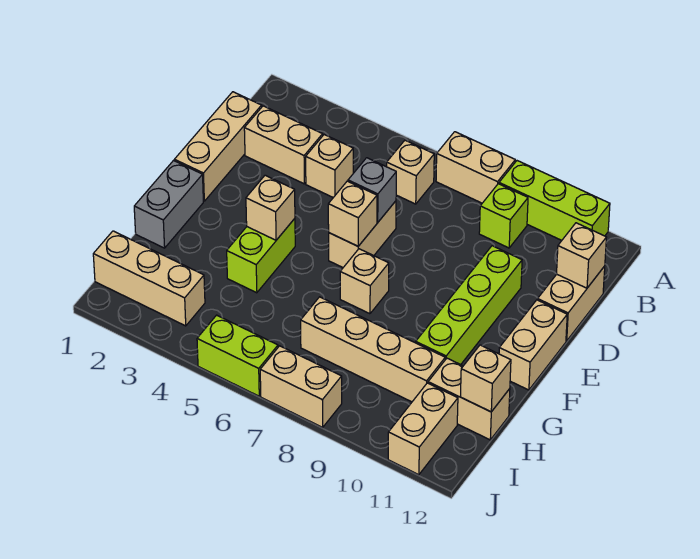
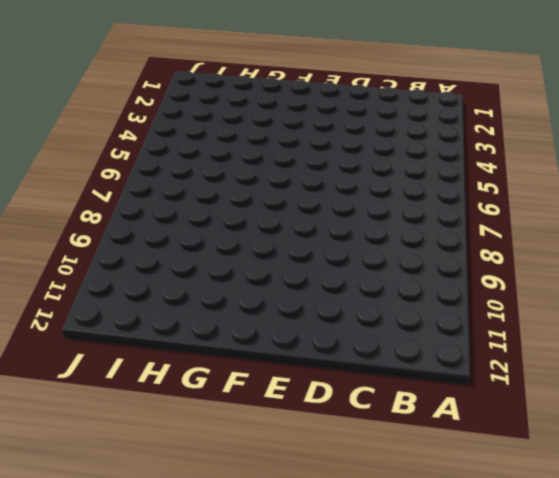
none -> tan brick A7:A8 level 1
none -> lime brick A9:A11 level 1
none -> tan brick B6 level 1

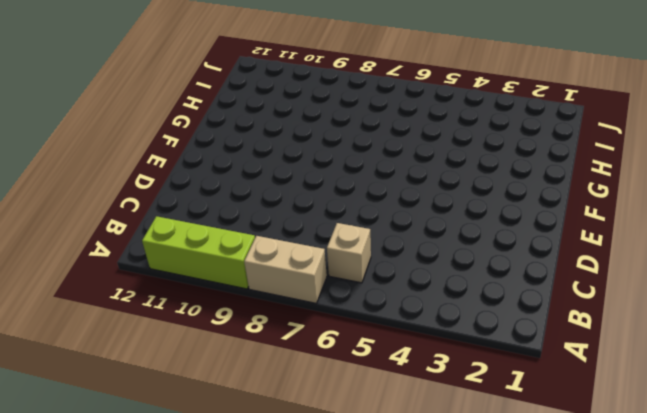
none -> lime brick B9 level 1
none -> tan brick C1:E1 level 1
none -> tan brick C2:C3 level 1

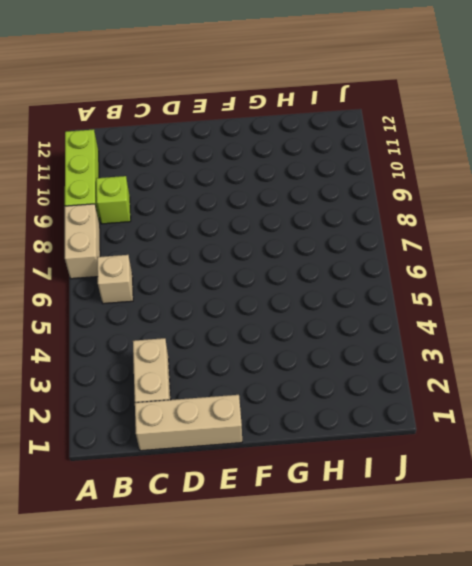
none -> tan brick C4 level 1
none -> tan brick C12:D12 level 1
none -> tan brick D6:E6 level 1

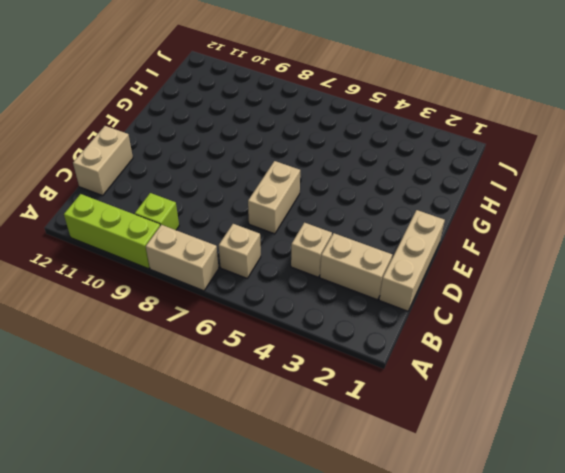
none -> lime brick D10:G10 level 1
none -> tan brick E12:F12 level 1
none -> grey brick F1:G1 level 1

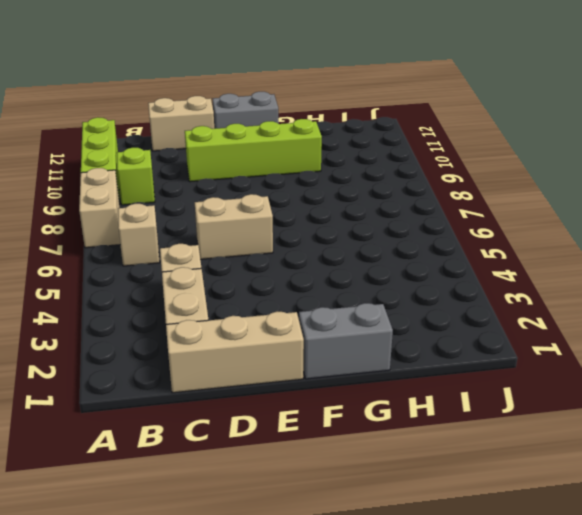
grey brick E12:F12 level 1 -> tan brick E12:F12 level 1
none -> lime brick F4:G4 level 1
none -> tan brick F7 level 1
none -> tan brick H7:H10 level 1

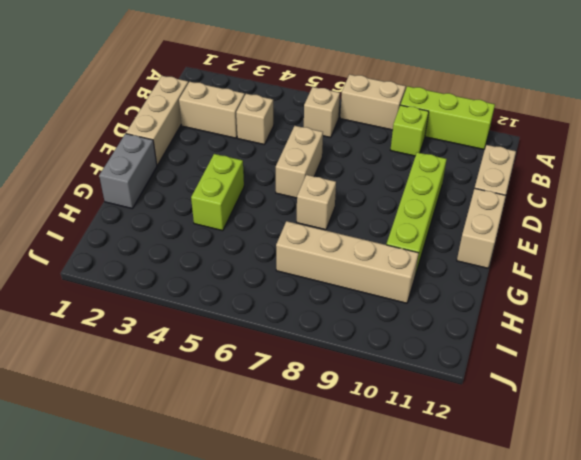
none -> tan brick H11:H12 level 1
none -> tan brick I1:I3 level 1
none -> tan brick I11:J11 level 1

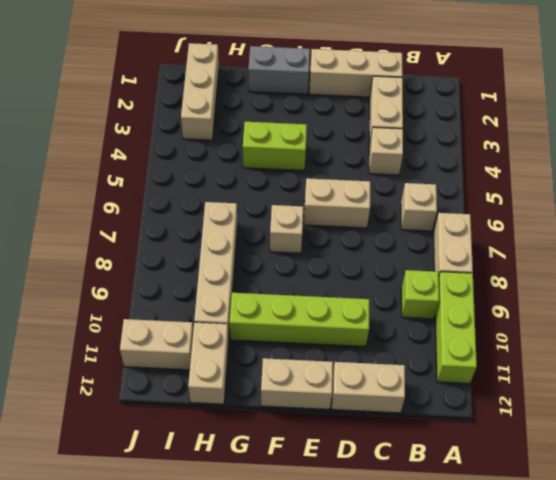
none -> lime brick J5:J6 level 1
none -> tan brick J7:J8 level 1
none -> tan brick C12 level 2

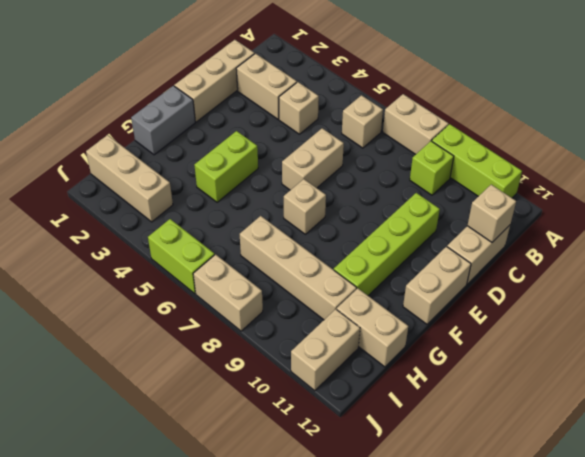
none -> grey brick D6 level 2
none -> tan brick E6 level 2
none -> tan brick F4 level 2

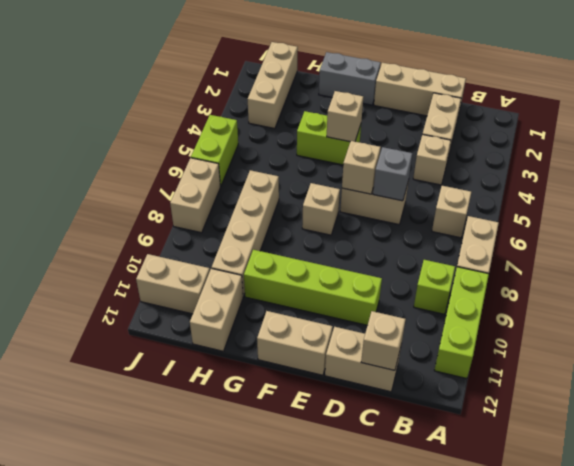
none -> tan brick H12 level 2

